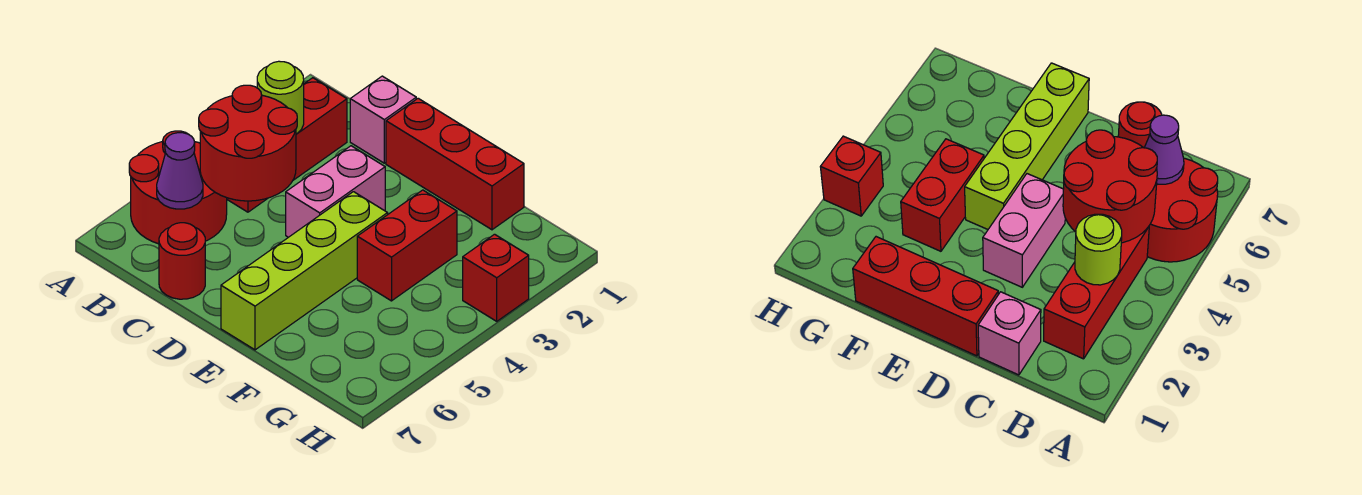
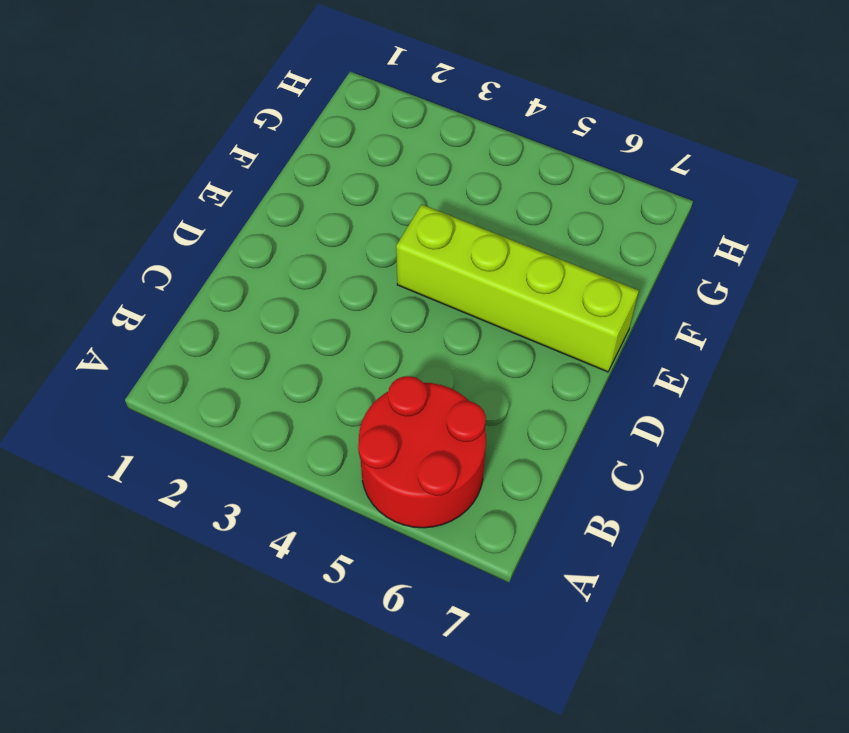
none -> red brick B2:B4 level 1
none -> pink brick C1 level 1
none -> red round brick C7 level 1

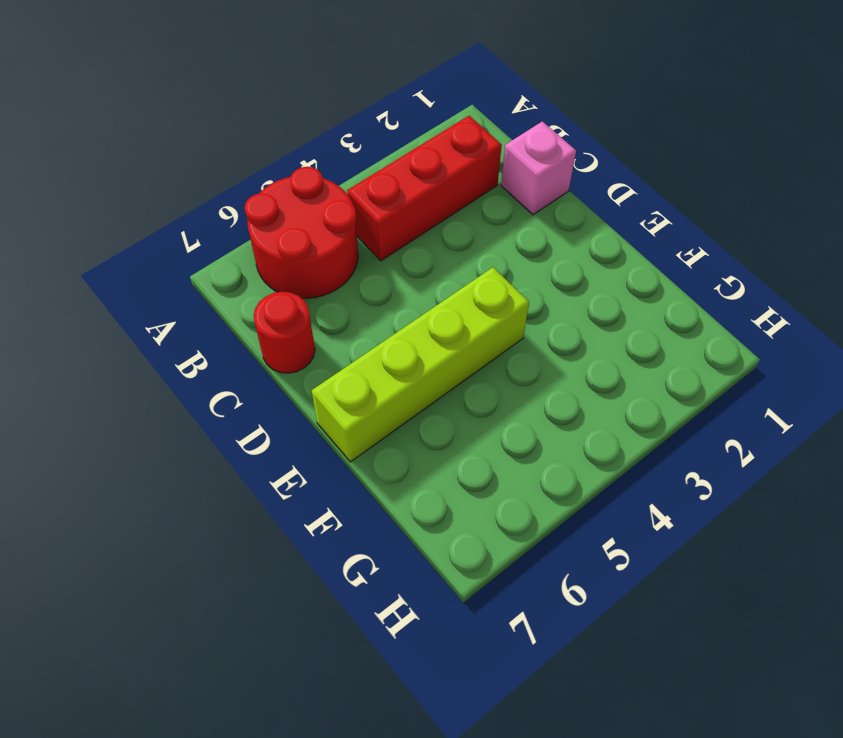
none -> red brick D1:F1 level 1
none -> pink brick D3:D4 level 1
none -> red brick F3:F4 level 1

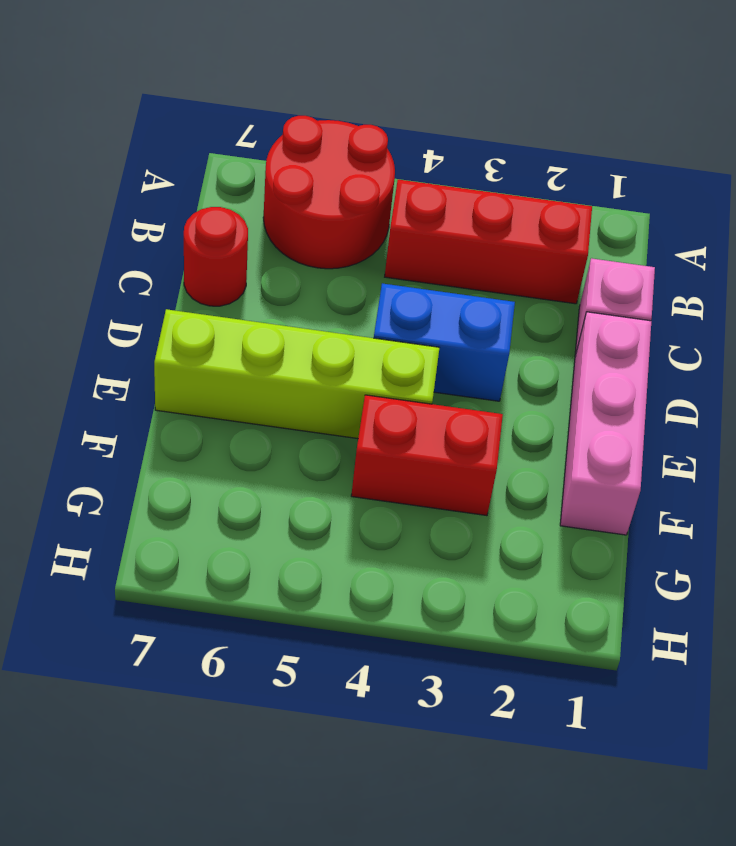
pink brick D1:F1 level 1 -> red brick D1:F1 level 1
blue brick D3:D4 level 1 -> pink brick D3:D4 level 1
none -> red brick H3 level 1
none -> lime round brick B3 level 2
none -> red round brick B4:C5 level 2

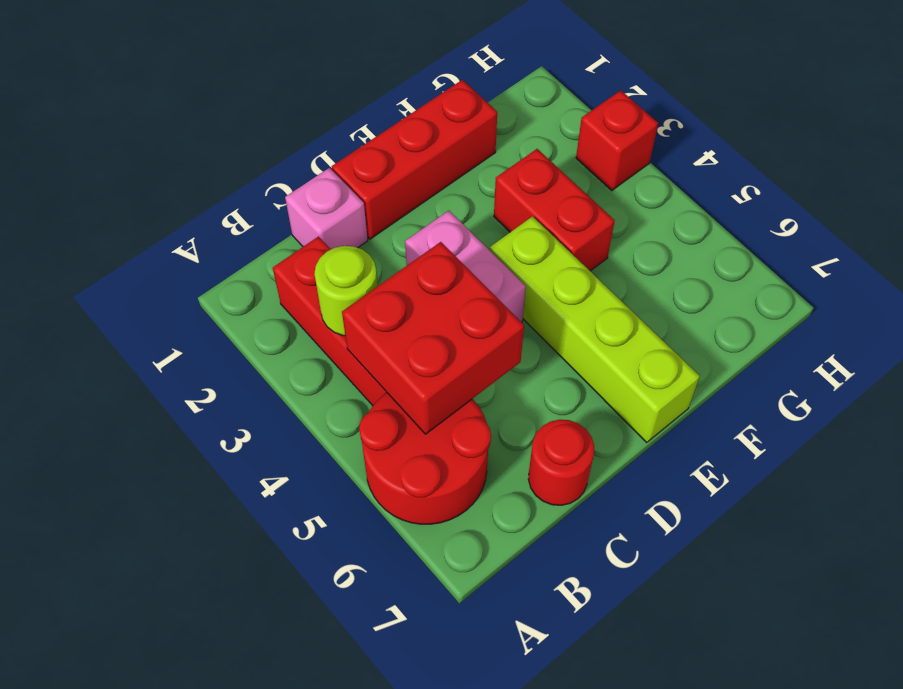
red brick B4:C5 level 2 -> red round brick B4:C5 level 2
none -> purple cone B6 level 2

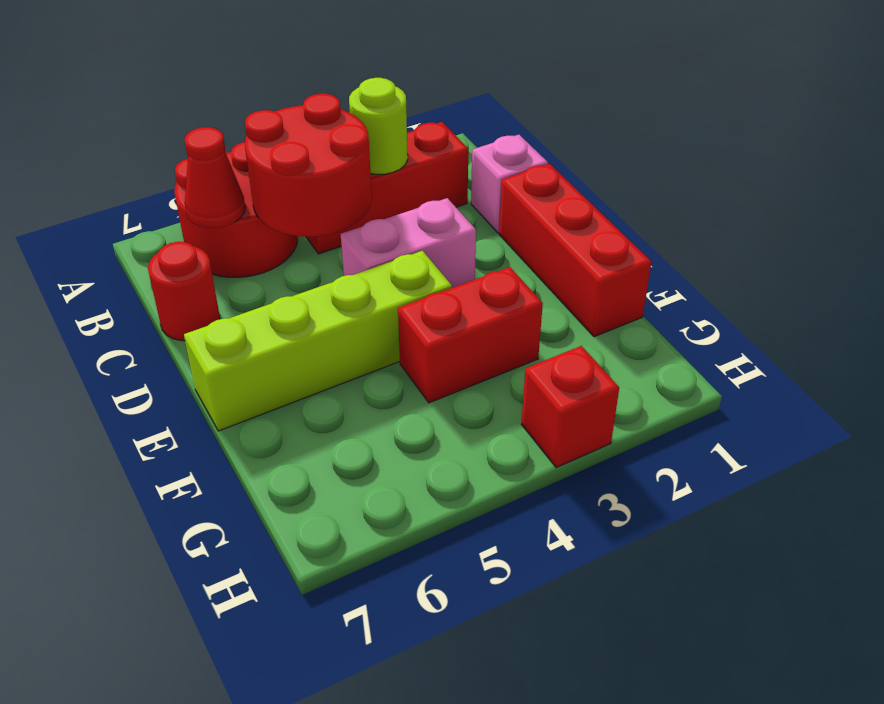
red cone B6 level 2 -> purple cone B6 level 2

